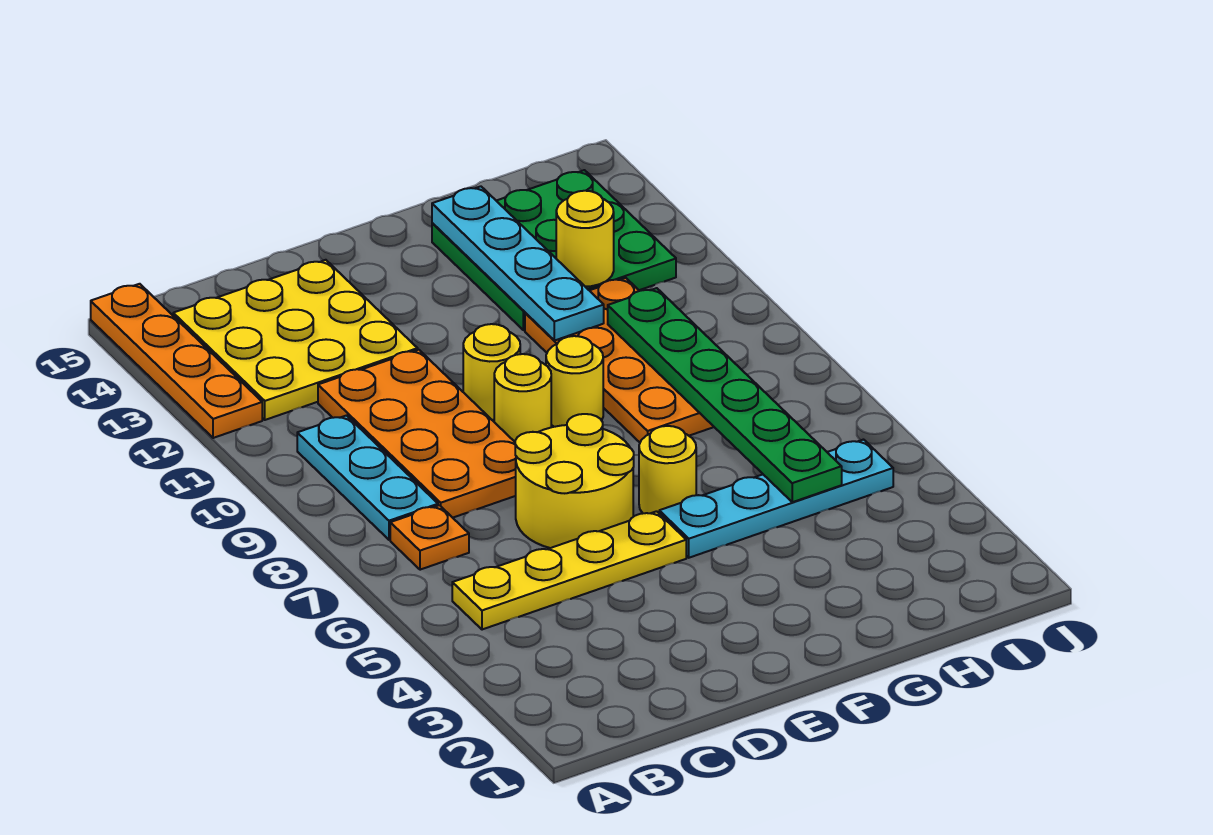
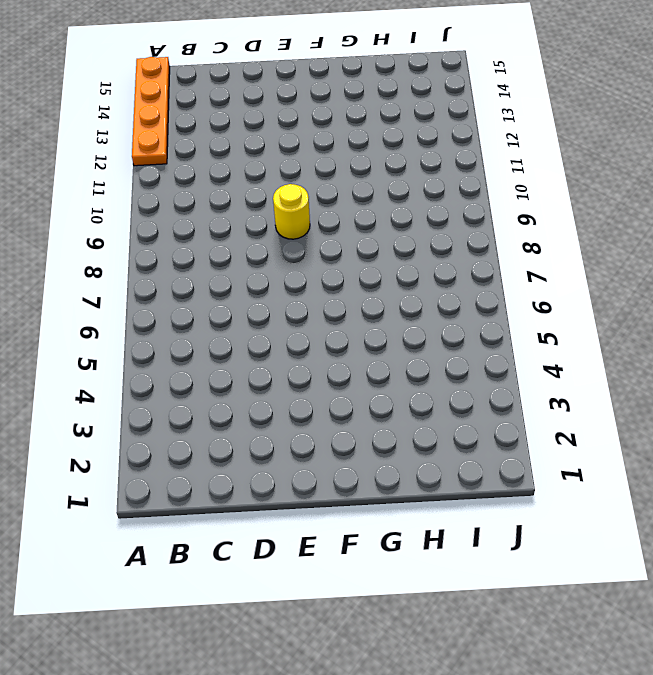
none -> yellow plate B5:E5 level 1
none -> orange plate B7 level 1
none -> cyan plate B8:B10 level 1

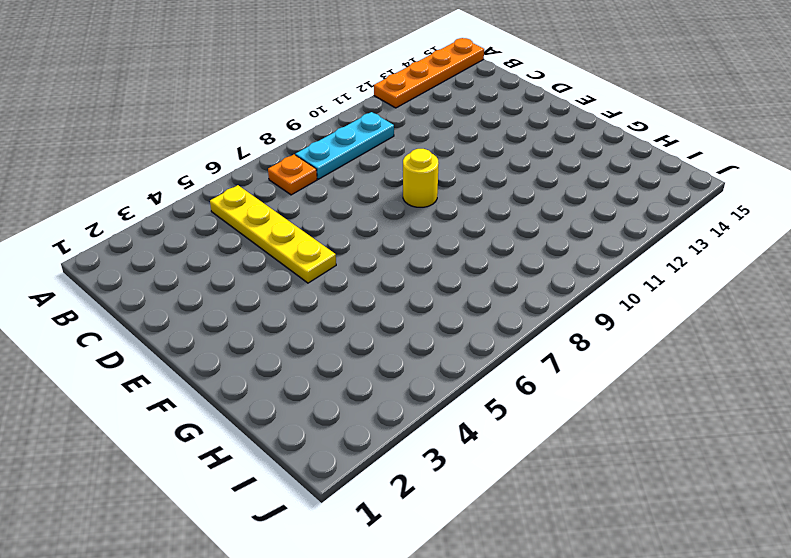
none -> yellow plate B12:D14 level 1
none -> orange plate C8:D11 level 1
none -> yellow round brick D6:E7 level 1

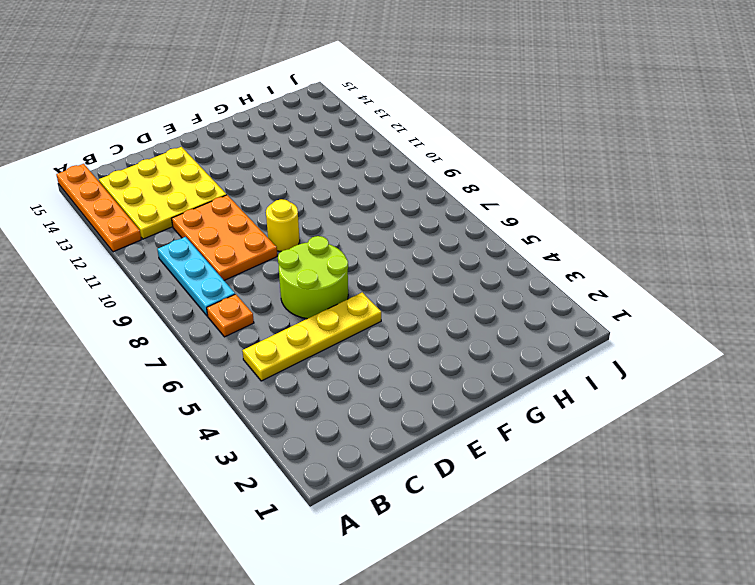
orange plate C9:D11 level 1 -> orange plate C8:D11 level 1
lime round brick D6:E7 level 1 -> yellow round brick D6:E7 level 1
none -> yellow round brick E10 level 1
none -> cyan plate F5:I5 level 1
none -> yellow round brick F6 level 1

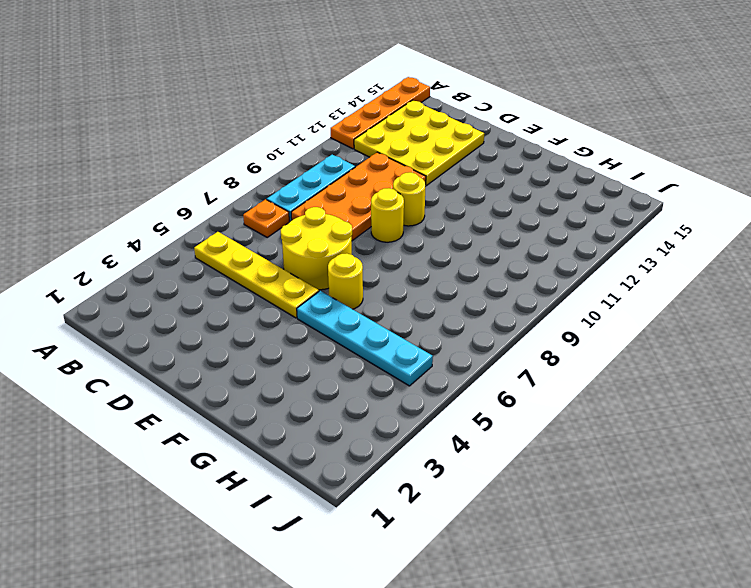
none -> yellow round brick F9 level 1
none -> orange plate G8:H11 level 1
none -> green plate G12:I14 level 1

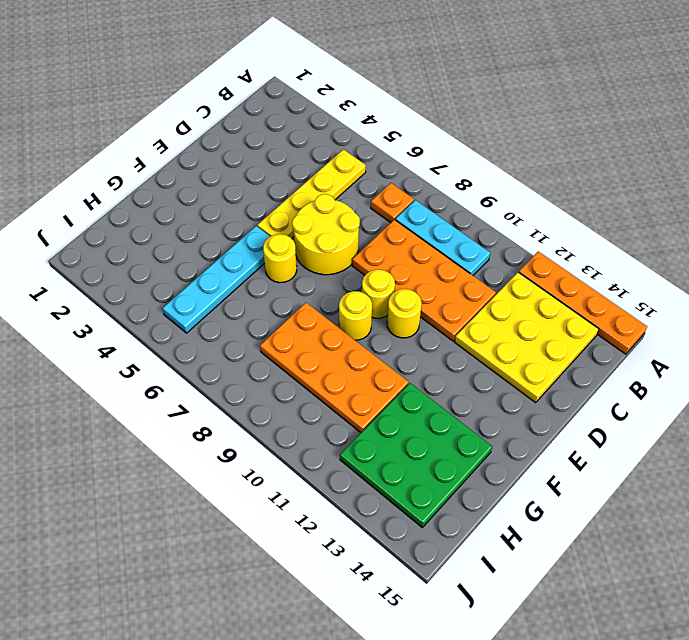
none -> cyan plate G11:G14 level 2
none -> green plate H5:H10 level 2
none -> yellow round brick H12 level 2

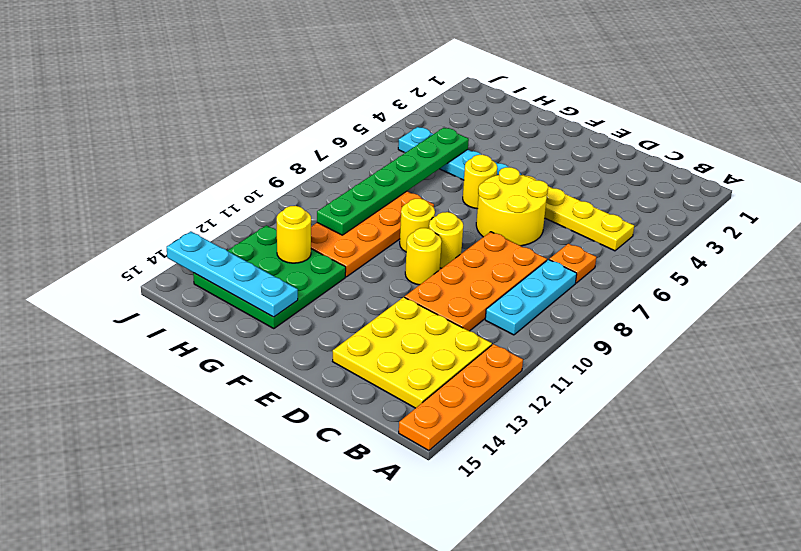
cyan plate G14:J14 level 2 -> cyan plate G11:G14 level 2

